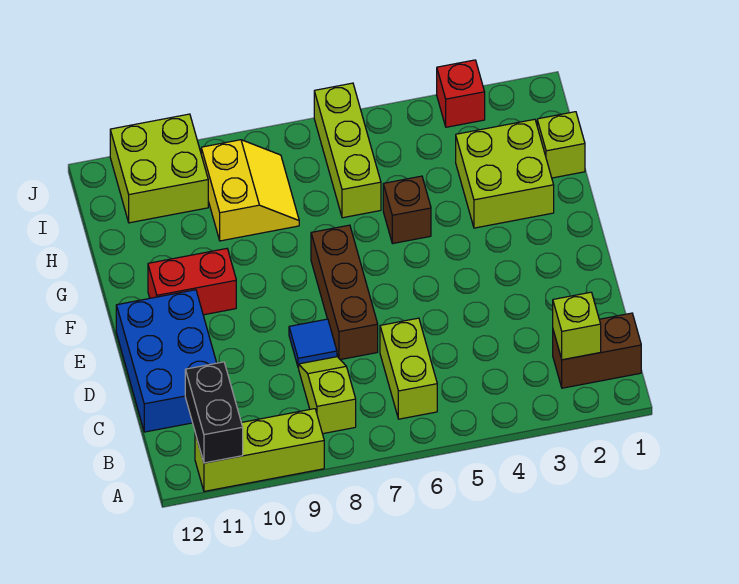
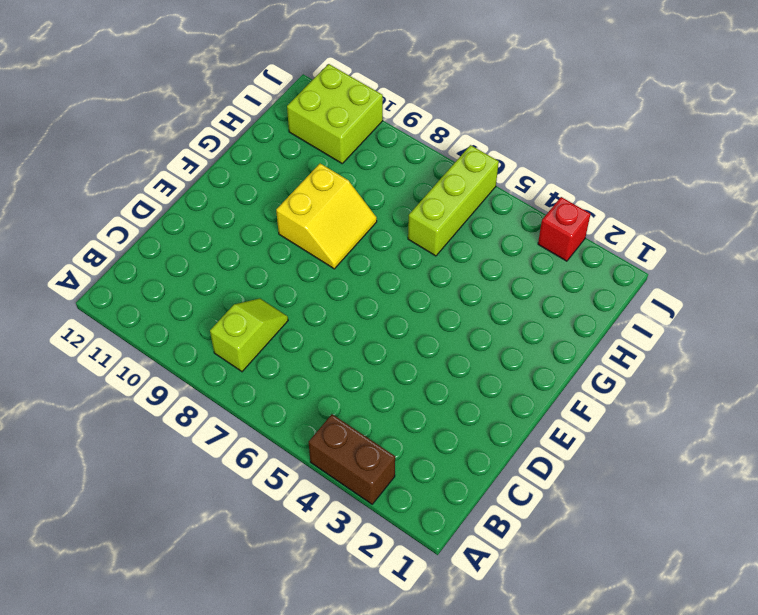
brown brick A3:A4 level 1 -> brown brick B1:B2 level 1
yellow slope F8:G9 level 1 top 9 -> yellow slope H8:I9 level 1 top 9
none -> lime brick A9:A11 level 1
none -> lime brick B6:C6 level 1
none -> blue brick C11:E12 level 1

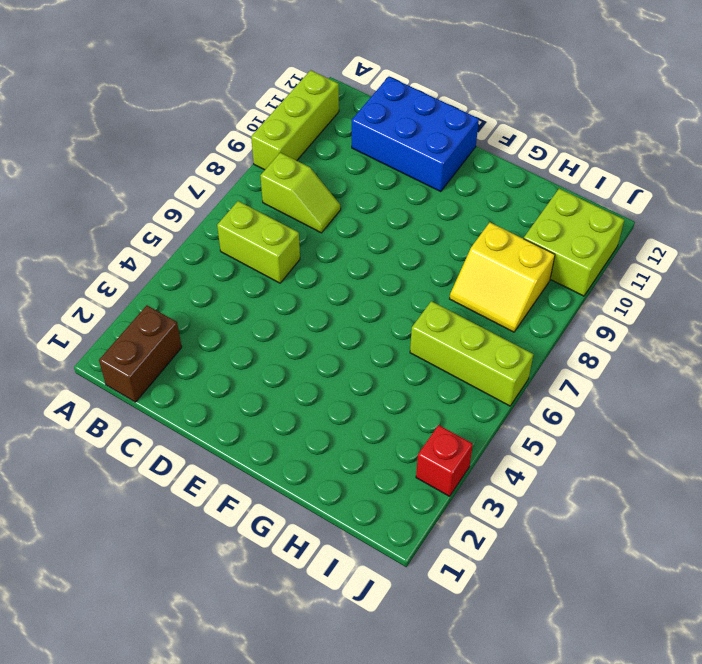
none -> brown brick D7:F7 level 1
none -> blue tile D8 level 1
none -> red brick F10:F11 level 1

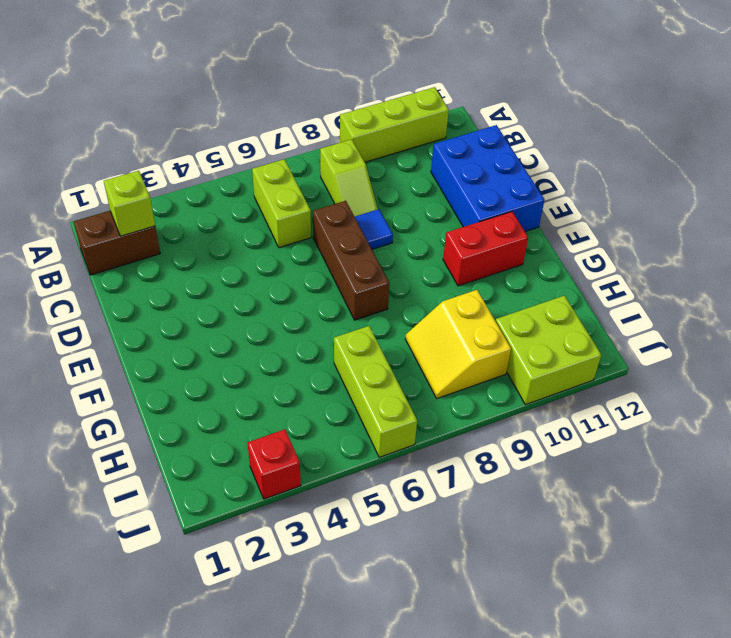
none -> lime brick G2:H3 level 1
none -> brown brick G5 level 1
none -> lime brick H1 level 1

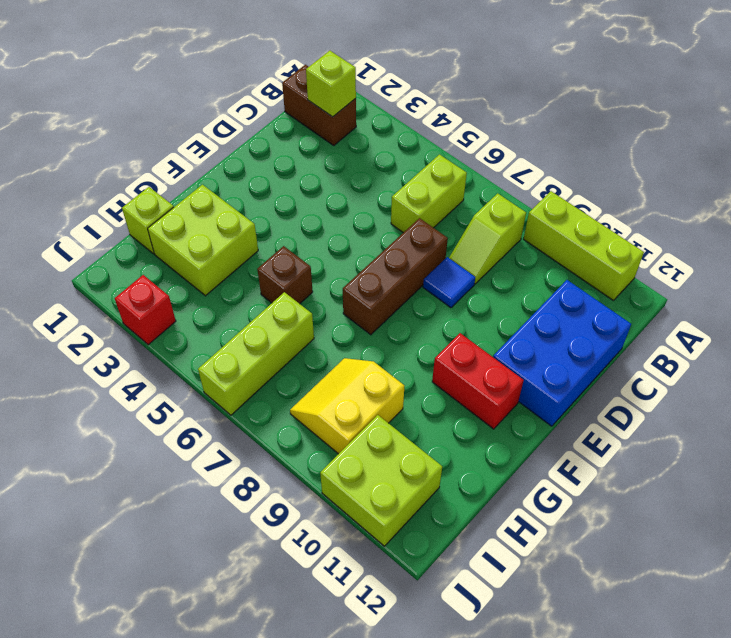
none -> black brick A11:B11 level 2

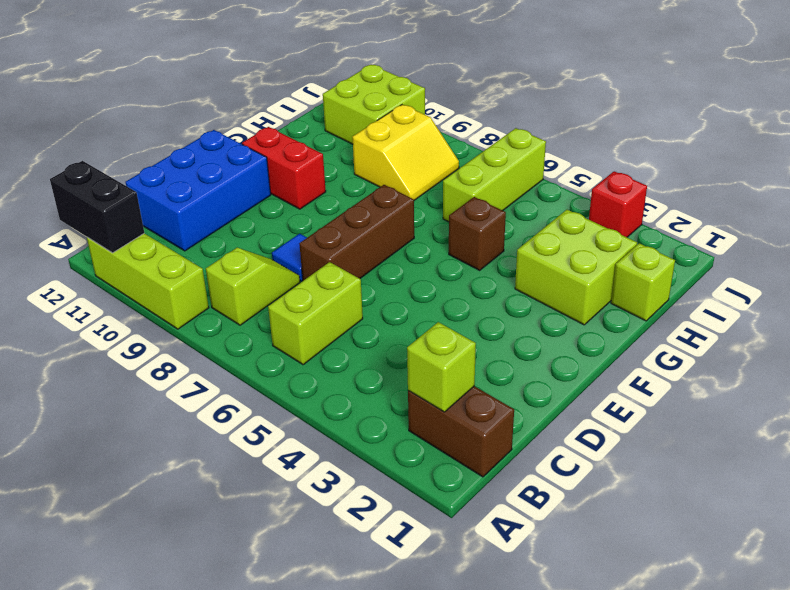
black brick A11:A12 level 2 -> black brick A11:B11 level 2

